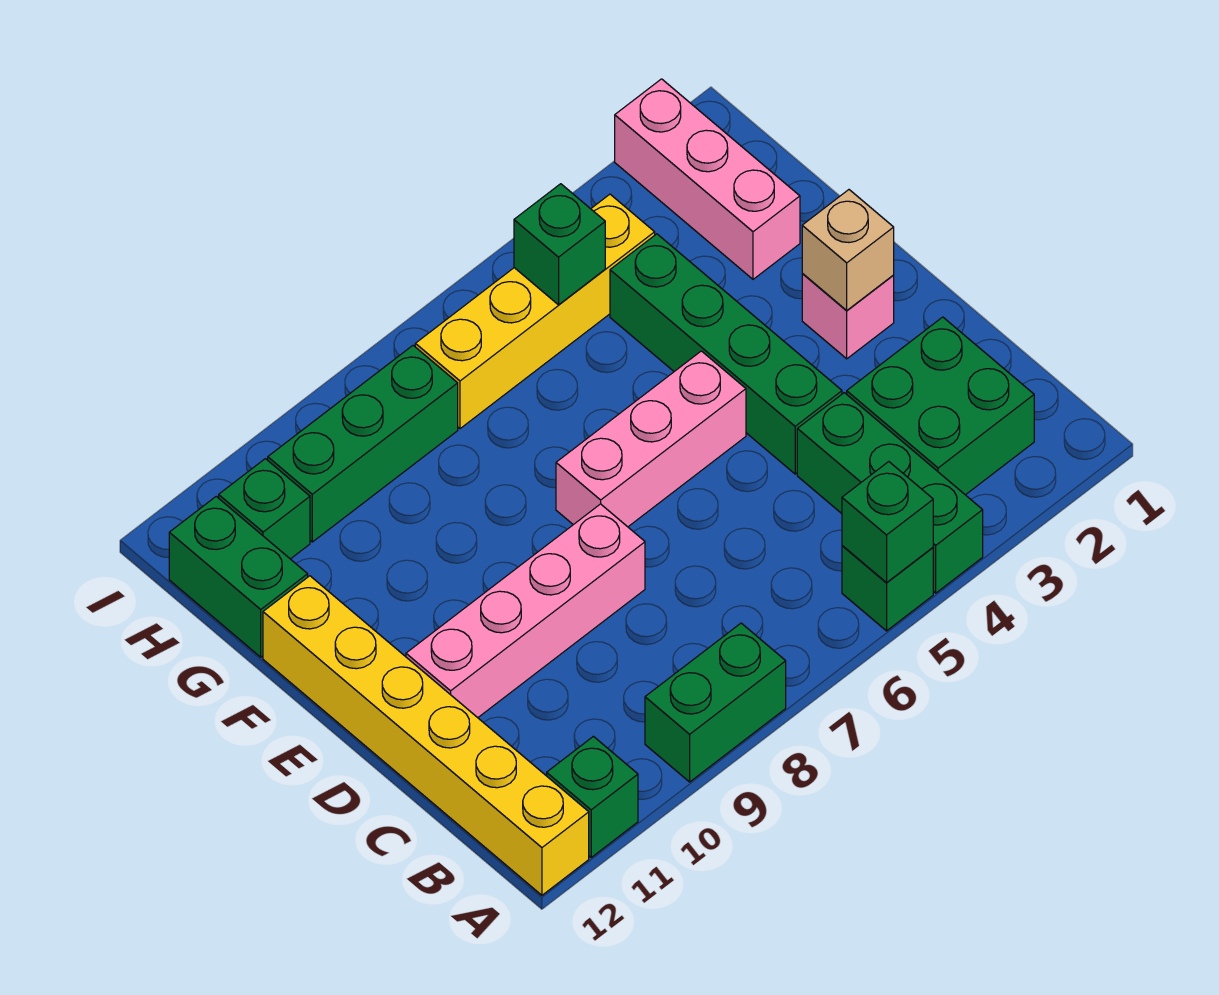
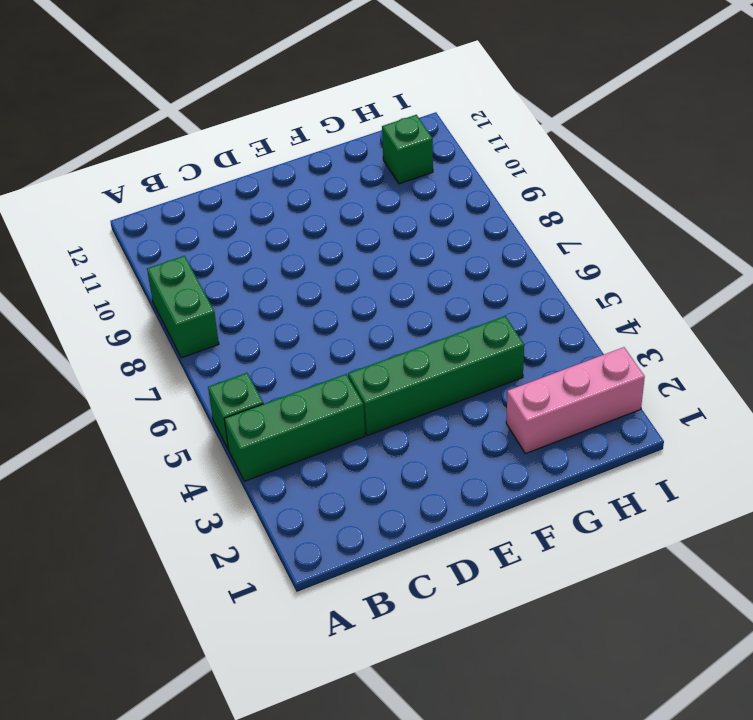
none -> green brick A11 level 1
none -> yellow brick A12:F12 level 1
none -> green brick B2:C3 level 1

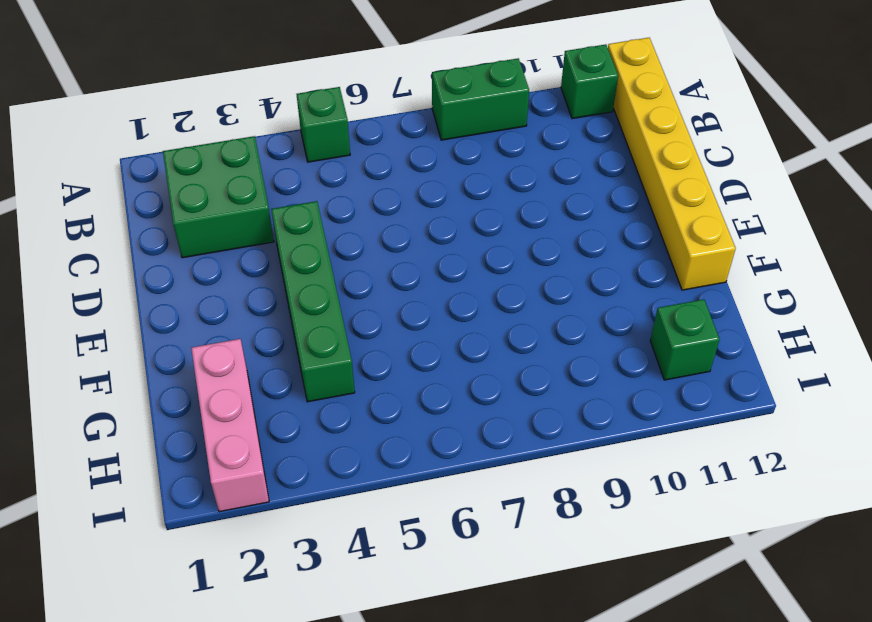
none -> green brick A4:C4 level 1
none -> pink brick D8:D11 level 1
none -> pink brick E2 level 1

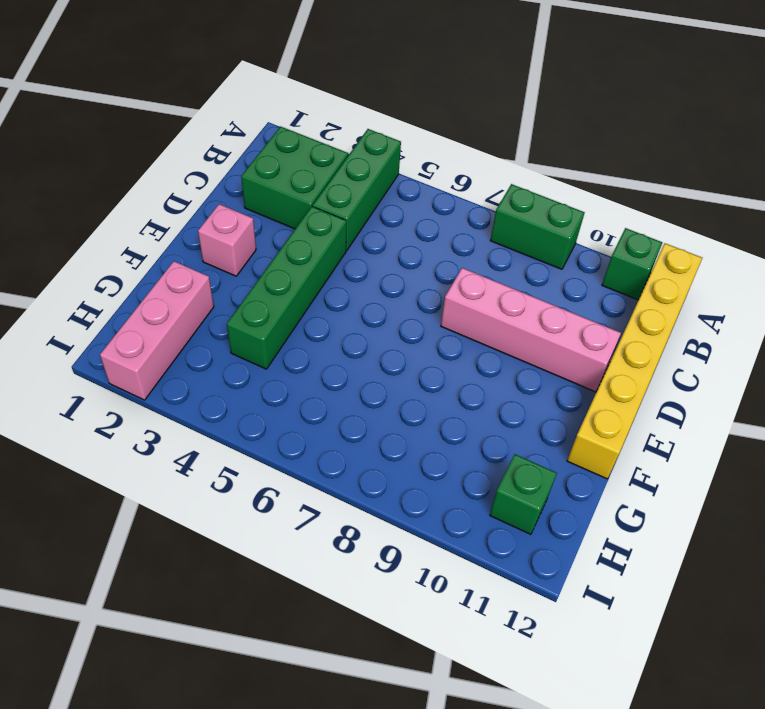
none -> green brick A5 level 1
none -> pink brick E5:E7 level 1
none -> green brick G12:H12 level 1

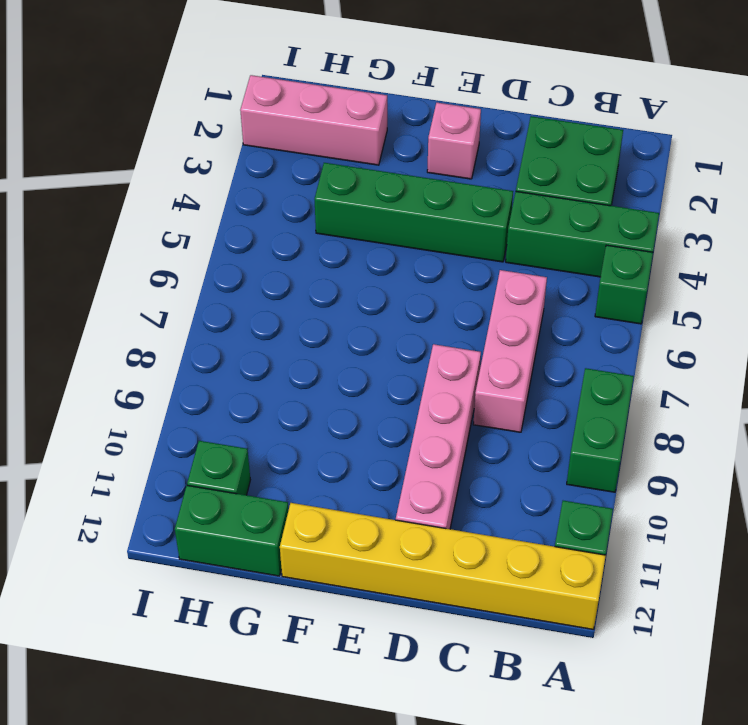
pink brick C6:C8 level 1 -> pink brick E5:E7 level 1
none -> yellow brick H4:H7 level 1
none -> green brick H8:H10 level 1
none -> green brick A5 level 2

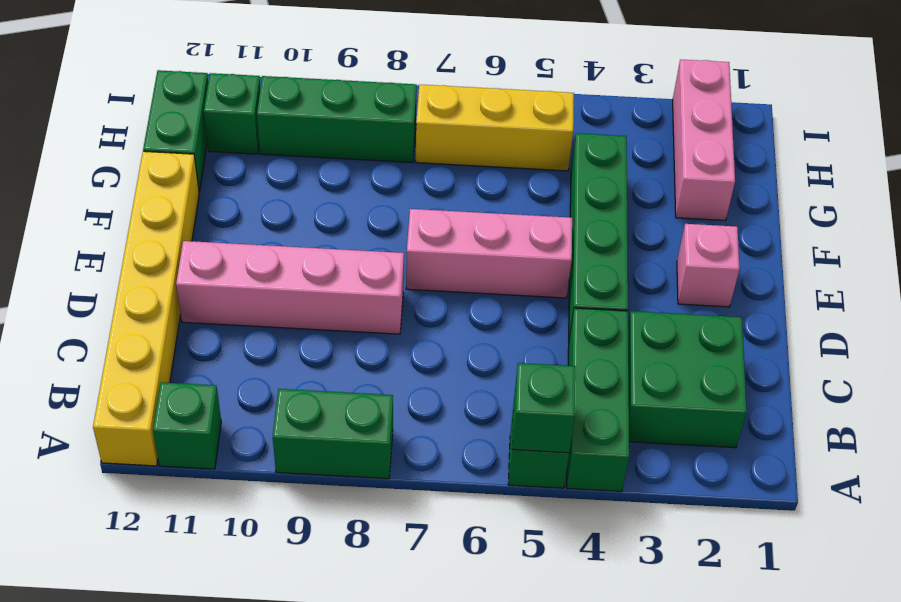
yellow brick H5:H7 level 1 -> yellow brick H4:H7 level 1
none -> tan brick E2 level 2
none -> green brick H5 level 2

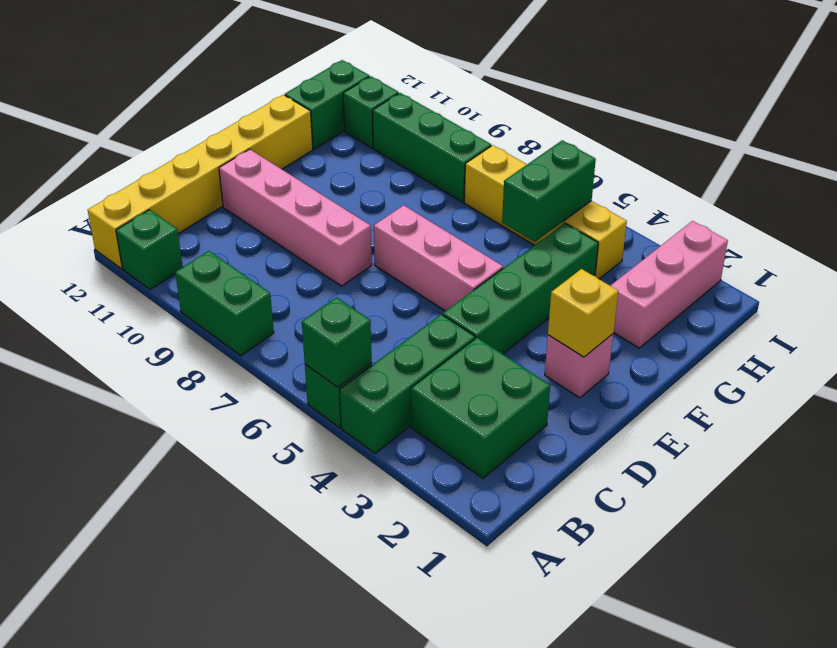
yellow brick E2 level 2 -> tan brick E2 level 2
green brick G5:H5 level 2 -> green brick H5 level 2

